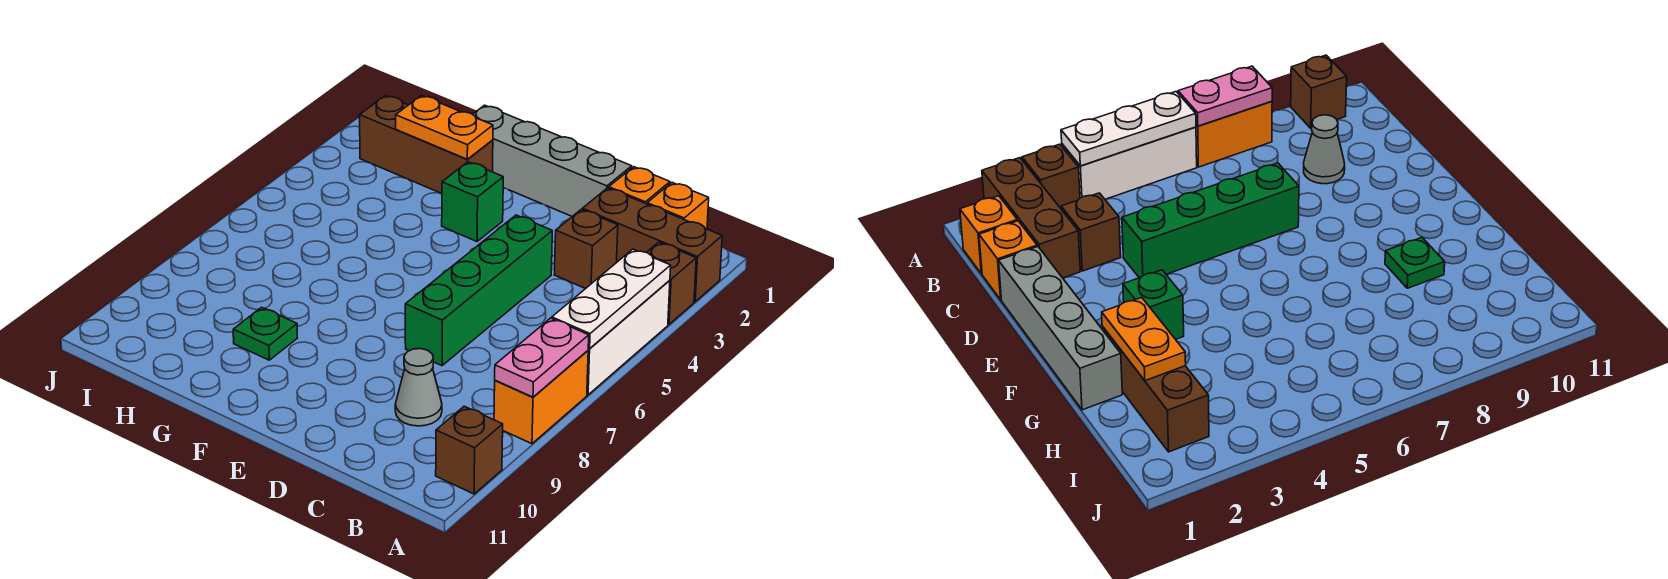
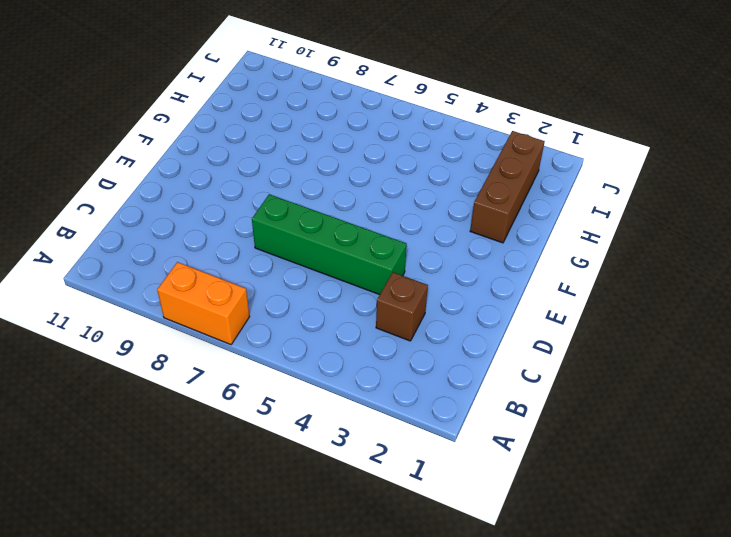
none -> brown brick A2:C2 level 1
none -> brown brick A3 level 1
none -> white brick A4:A6 level 1

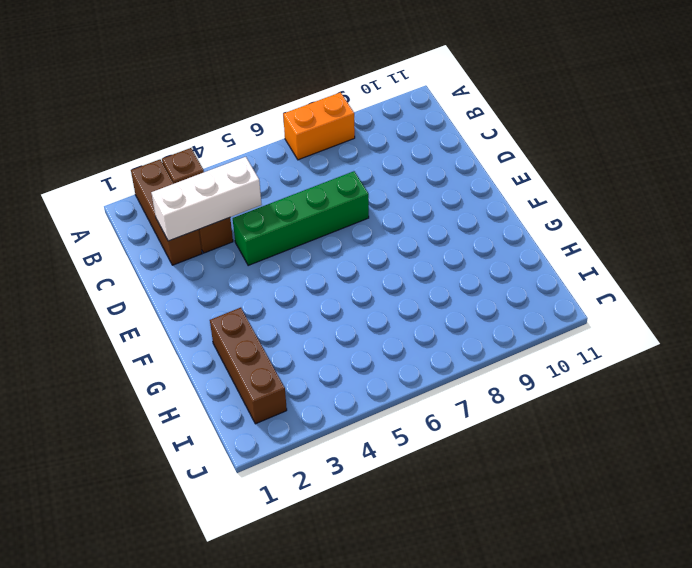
white brick C2:C4 level 2 -> white brick A4:A6 level 1
none -> brown brick A10 level 1
none -> orange brick B1 level 1
none -> orange brick C1 level 1

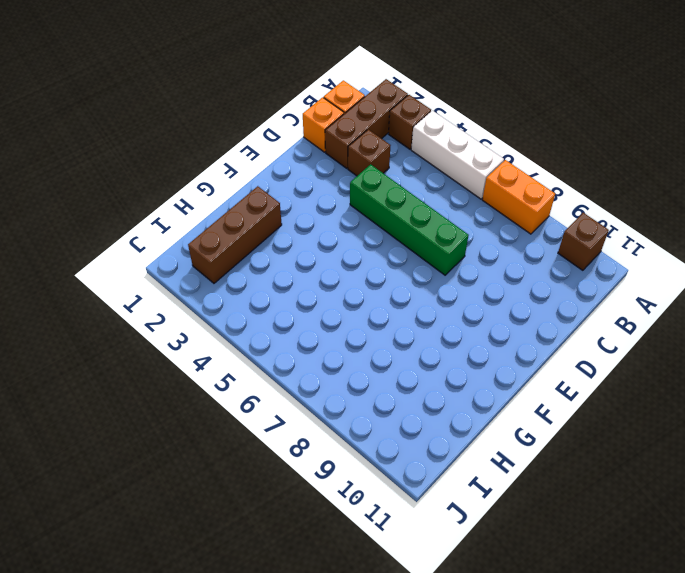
none -> grey cone C9 level 1
none -> grey brick D1:G1 level 1
none -> green brick F3 level 1

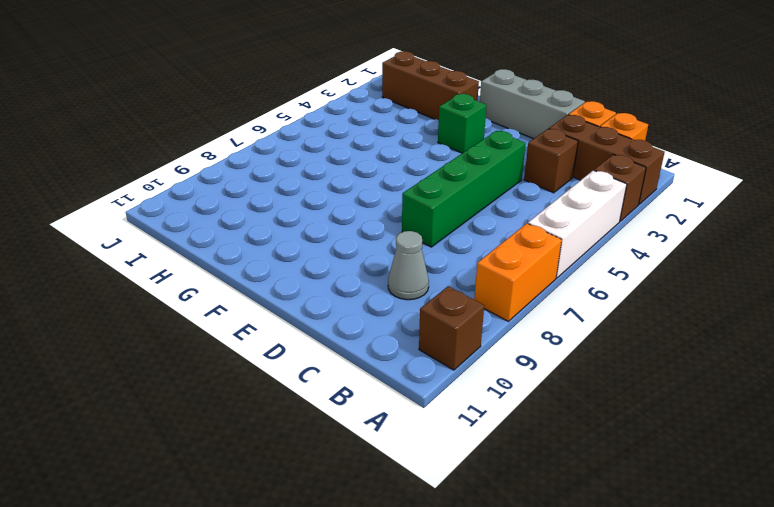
grey brick D1:F1 level 1 -> grey brick D1:G1 level 1
none -> green plate G9 level 1
none -> white plate A4:A6 level 2
none -> pink plate A7:A8 level 2

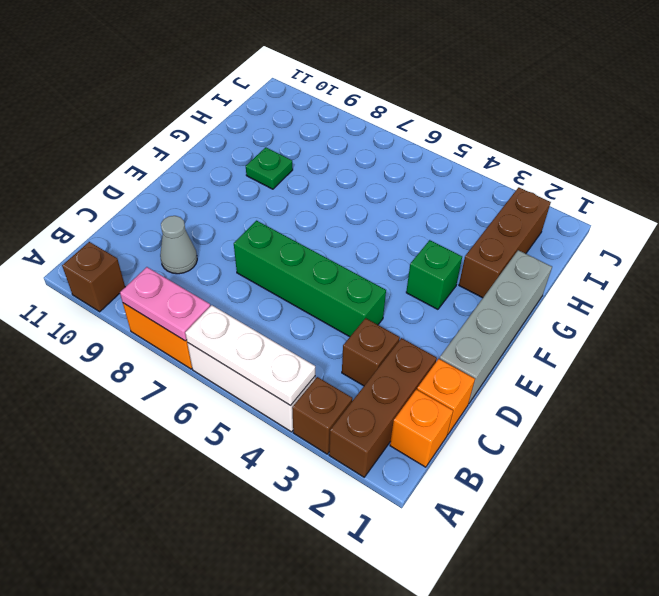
none -> orange plate G2:H2 level 2

